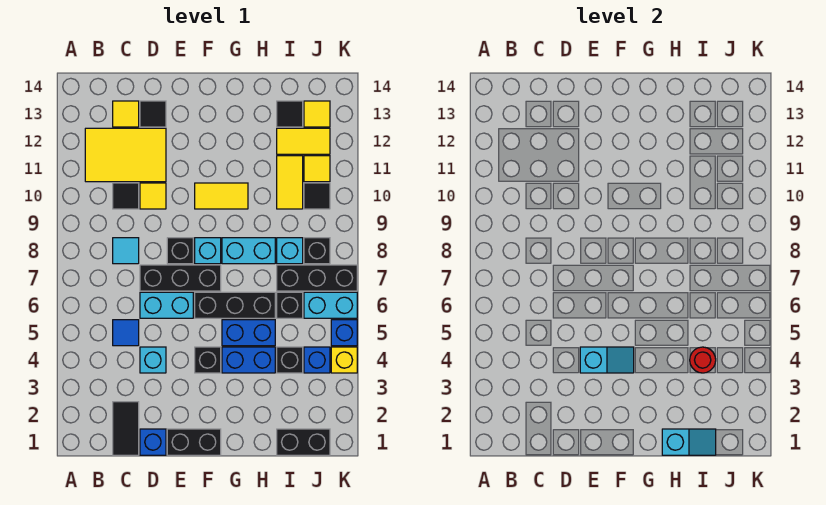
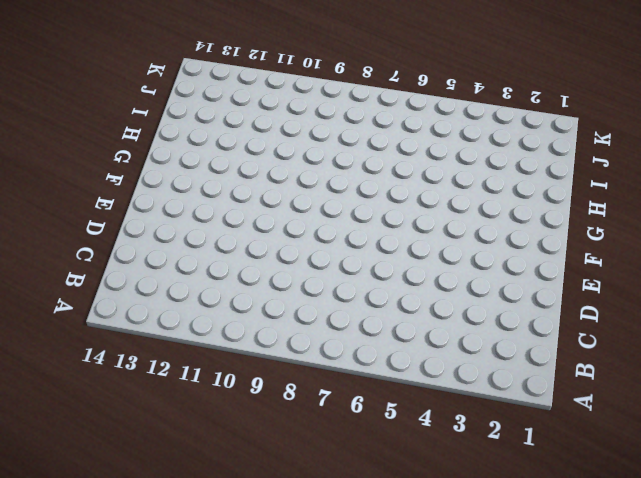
none -> yellow tile B11:D12 level 1
none -> black tile C1:C2 level 1
none -> blue tile C5 level 1
none -> cyan tile C8 level 1

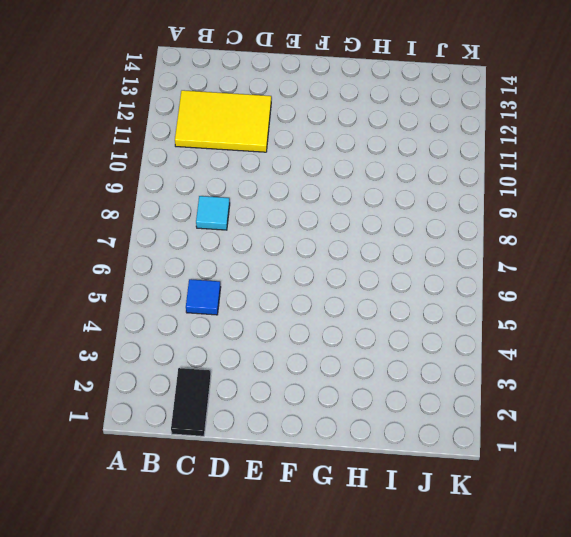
none -> black tile C10 level 1
none -> yellow tile C13 level 1
none -> blue brick D1 level 1
none -> cyan brick D4 level 1

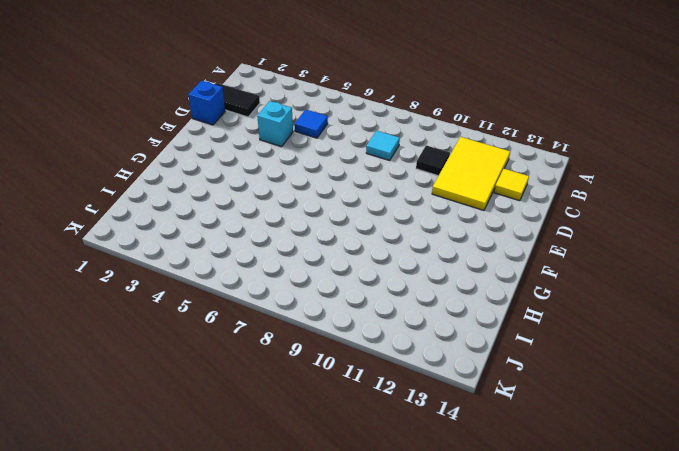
none -> cyan brick D6:E6 level 1
none -> black brick D7:F7 level 1
none -> yellow tile D10 level 1
none -> black tile D13 level 1

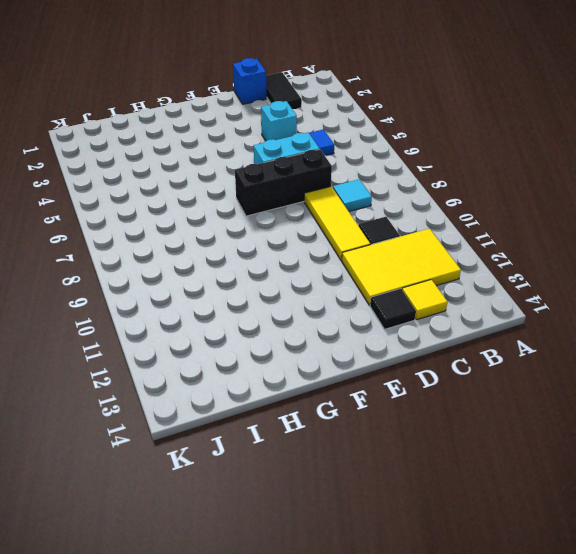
yellow tile D8:D10 level 1 -> yellow tile D10 level 1
none -> black brick E1:F1 level 1
none -> black brick E8 level 1
none -> black brick F4 level 1
none -> black brick F6:H6 level 1

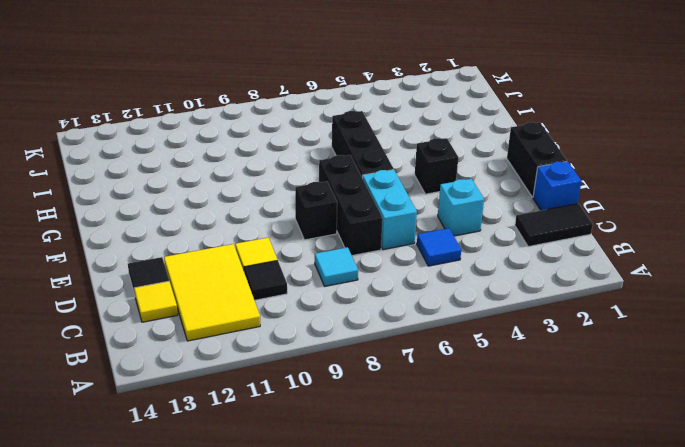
none -> cyan brick F8 level 1
none -> yellow tile F10:G10 level 1
none -> blue brick G4:H4 level 1
none -> blue brick G5:H5 level 1

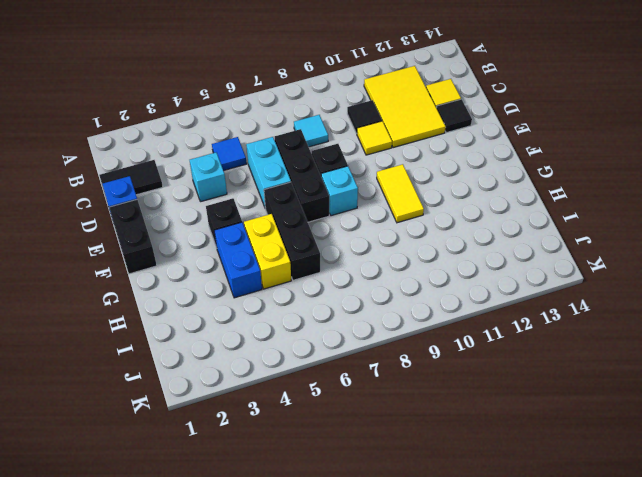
yellow brick G5:H5 level 1 -> blue brick G5:H5 level 1
none -> cyan brick G8:H8 level 1
none -> black brick I1:J1 level 1
none -> black brick I4 level 1
none -> black brick I6 level 1

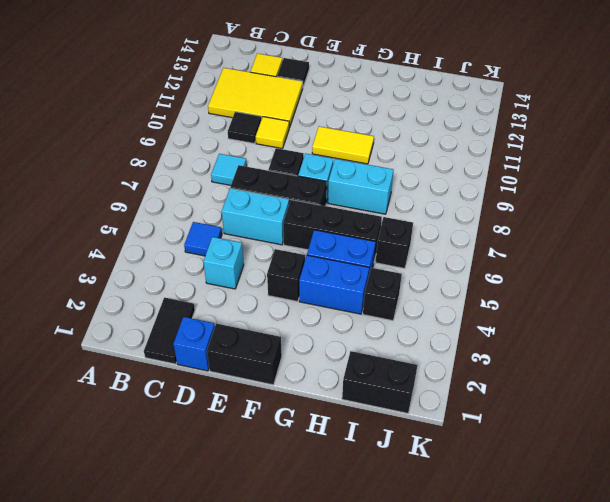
none -> black brick I7:K7 level 1
none -> cyan brick I8 level 1
none -> yellow tile I10:I11 level 1
none -> yellow tile I12:J12 level 1

